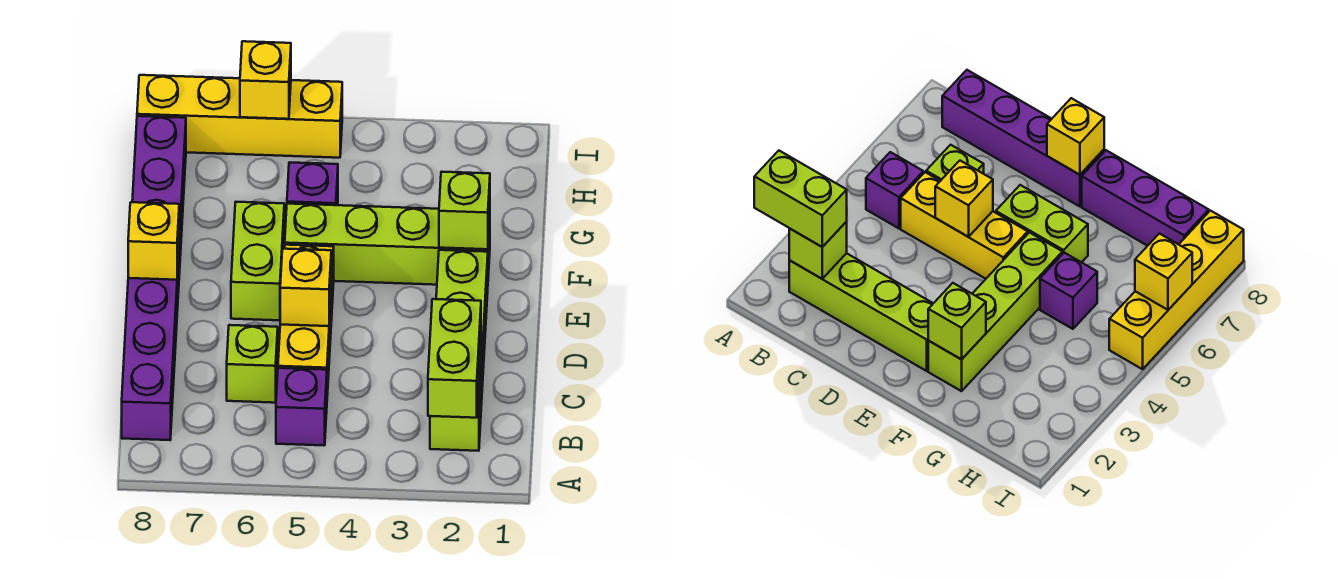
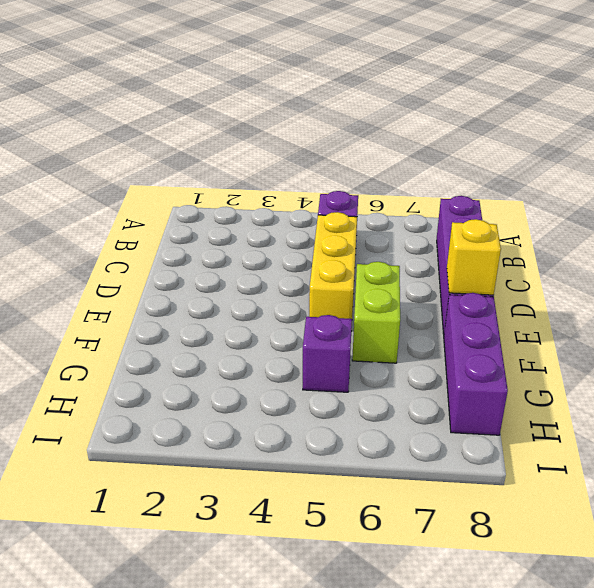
none -> lime brick B2:E2 level 1
none -> lime brick C6 level 1
none -> lime brick F2:F5 level 1

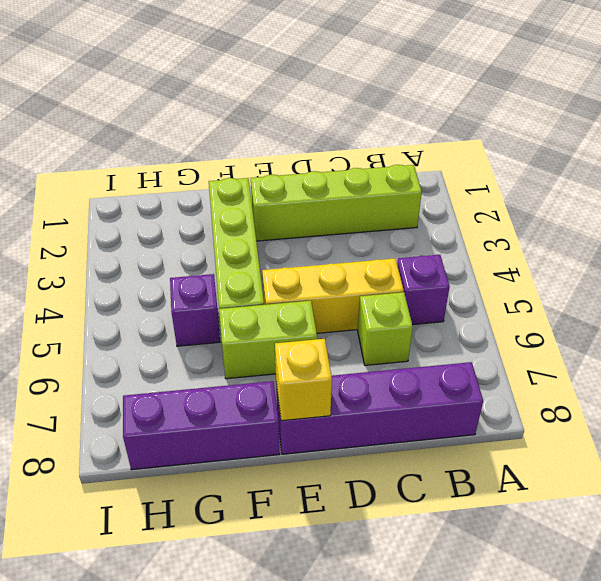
none -> yellow brick I5:I8 level 1
none -> lime brick B2 level 2
none -> yellow brick D5 level 2

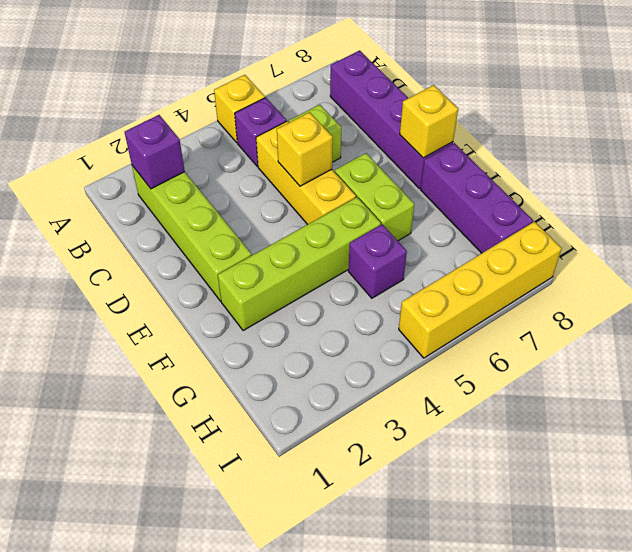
yellow brick A5 level 1 -> yellow brick I6 level 2
purple brick B2 level 2 -> lime brick B2 level 2
none -> lime brick F2 level 2
none -> lime brick A2:B2 level 3

